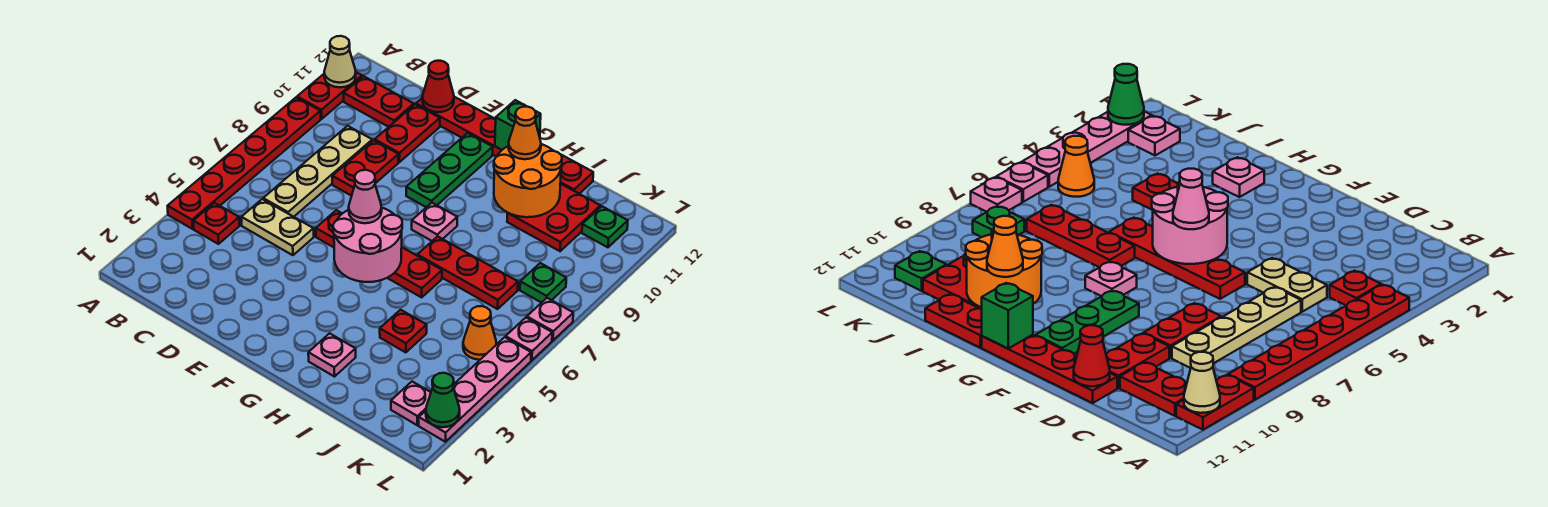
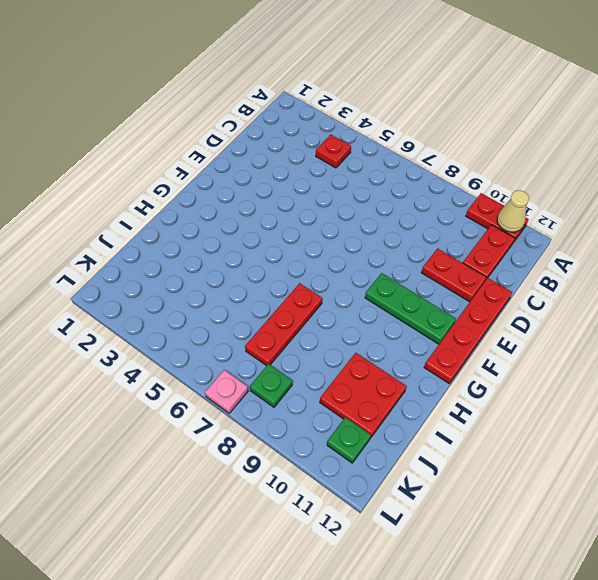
none -> red plate A4:A9 level 1
none -> tan plate C5:D5 level 1
none -> tan plate C6:C9 level 1
none -> red plate D8:D9 level 1

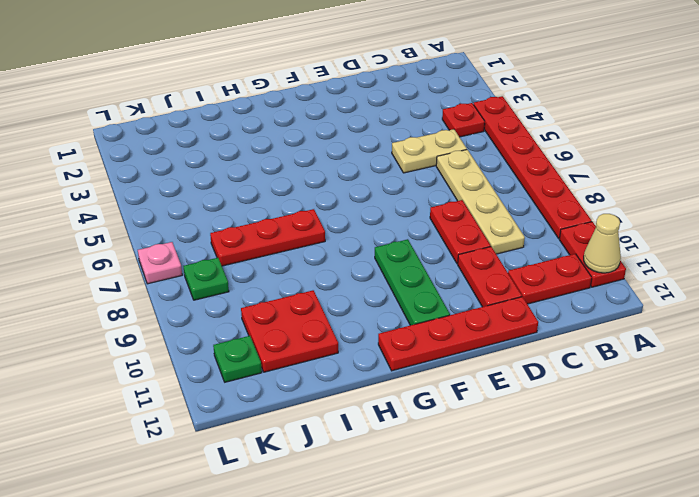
none -> red plate E6:H6 level 1
none -> pink plate G8 level 1
none -> pink plate H2 level 1
none -> red plate H12:I12 level 1

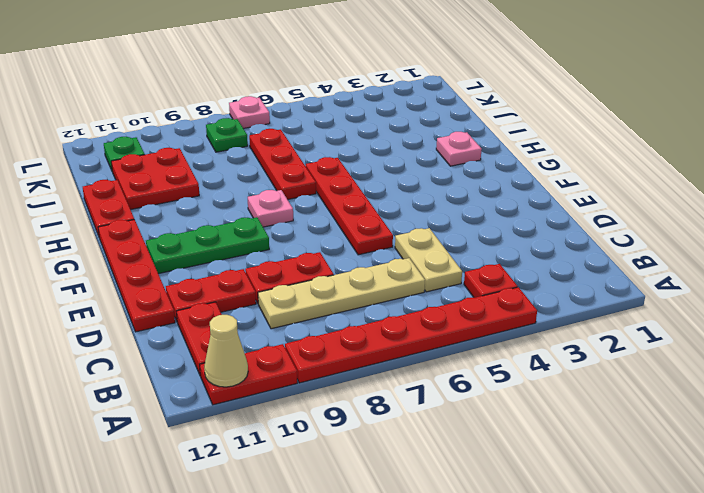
none -> red plate I4 level 1
none -> pink plate K2 level 1
none -> orange cone K5 level 1
none -> pink plate L2:L5 level 1

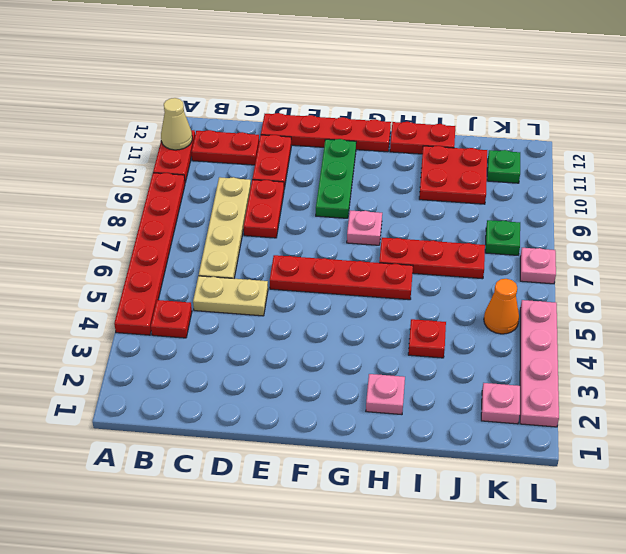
none -> pink plate L6 level 1
none -> red cone D12 level 2
none -> pink round brick F5:G6 level 2
none -> green brick G12 level 2

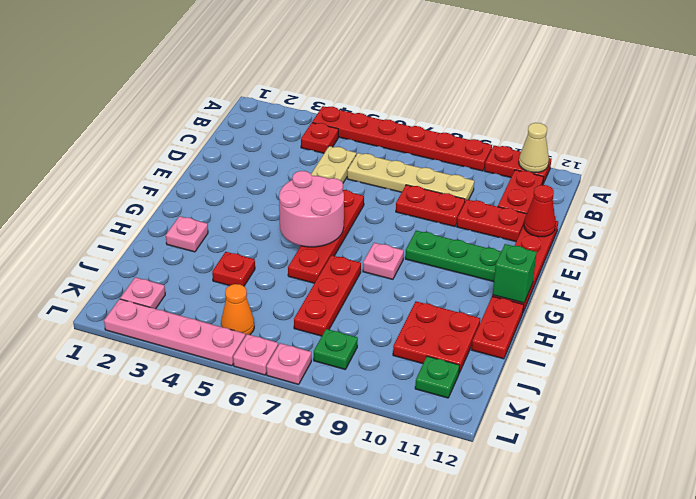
none -> orange round brick H10:I11 level 2
none -> green cone L2 level 2
none -> pink cone F6 level 3
none -> orange cone H11 level 3

